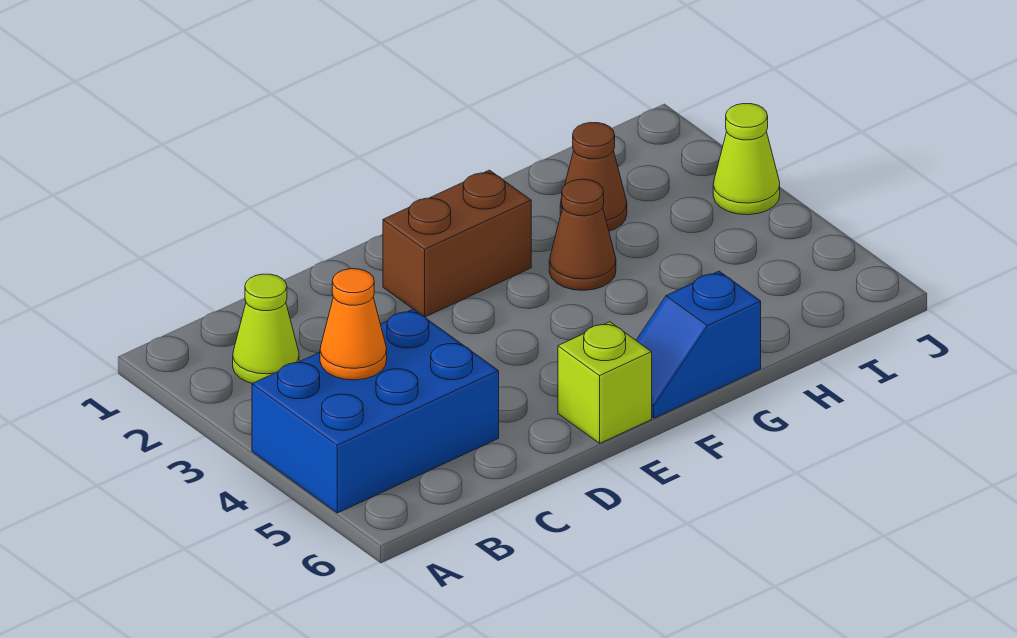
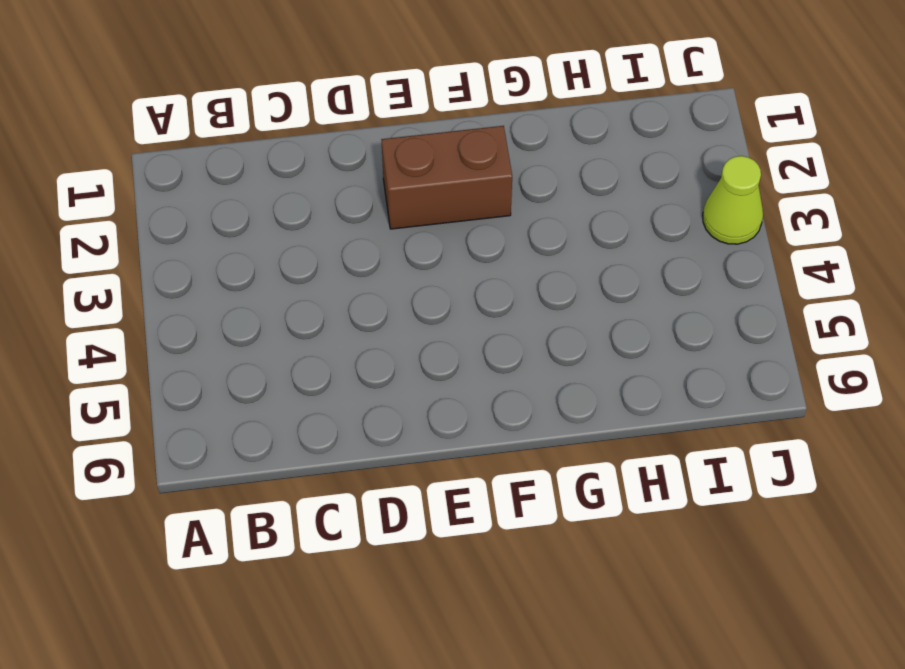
none -> blue brick A4:C5 level 1
none -> lime cone B2 level 1

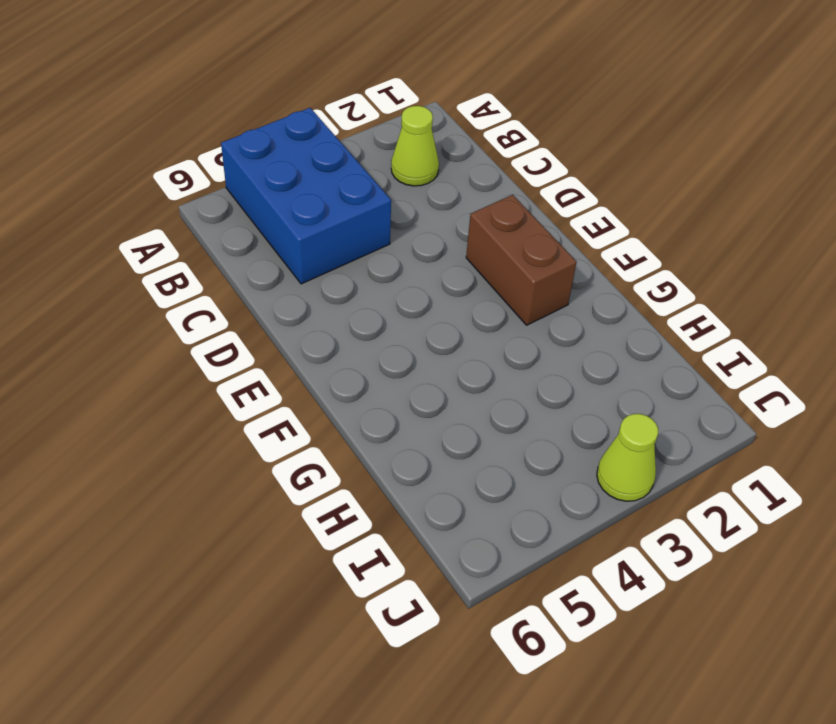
none -> lime brick E6 level 1
none -> blue slope F6:G6 level 1 top G

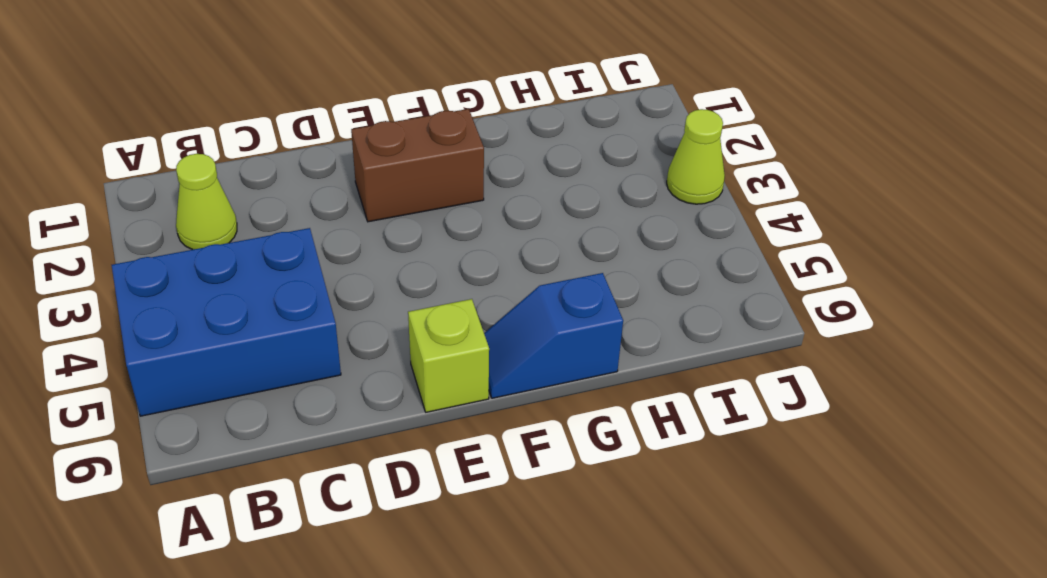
none -> brown cone G3 level 1
none -> brown cone H2 level 1

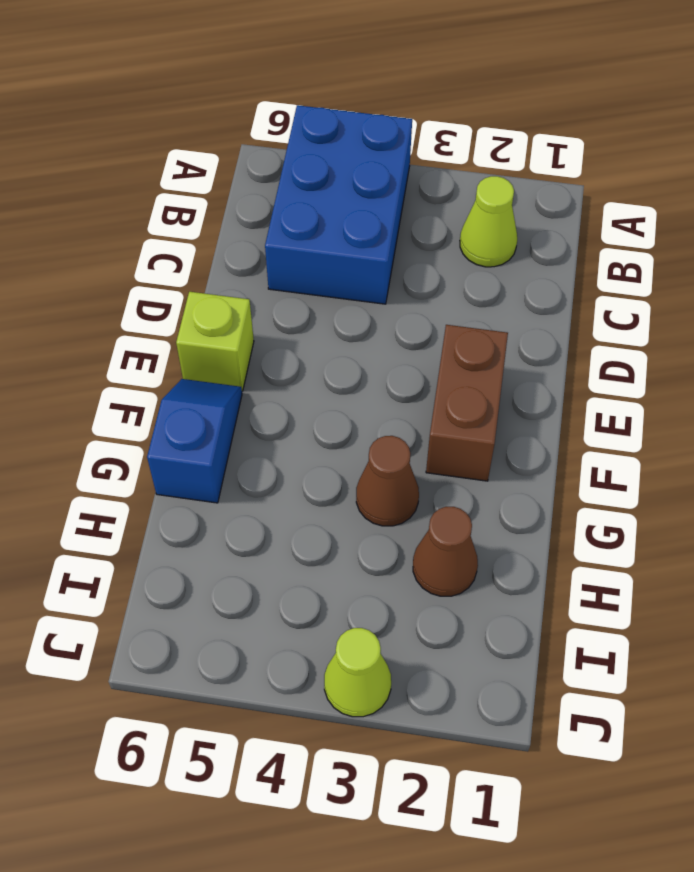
none -> orange cone B4 level 2

